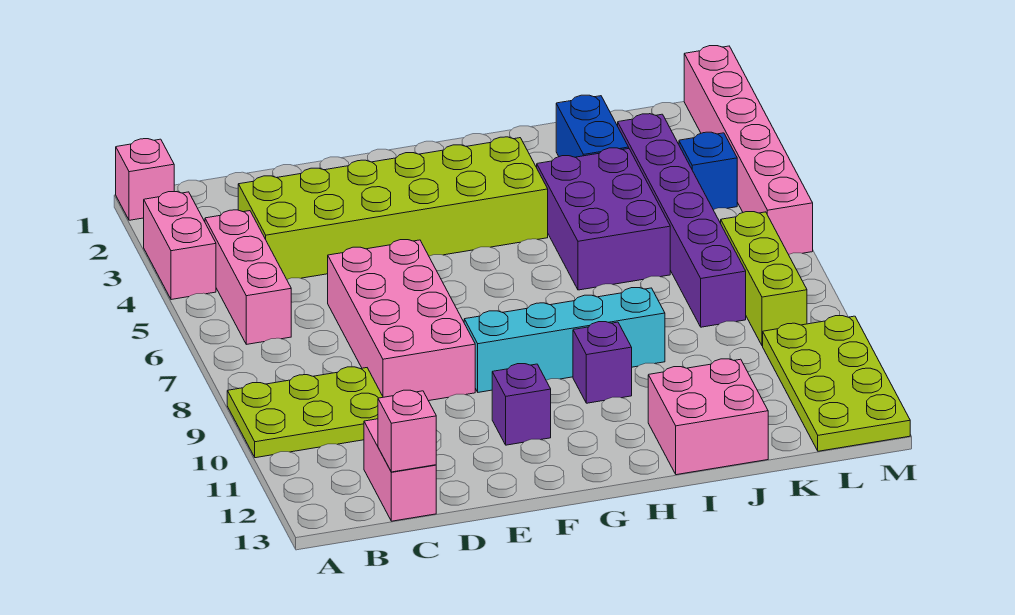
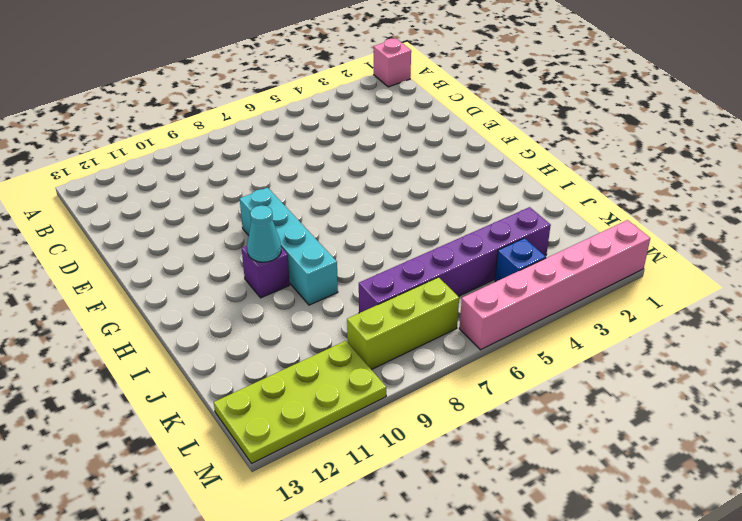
cyan cone H10 level 2 -> none
none -> pink brick A3:A4 level 1
none -> lime plate A9:C10 level 1
none -> pink brick B4:B6 level 1

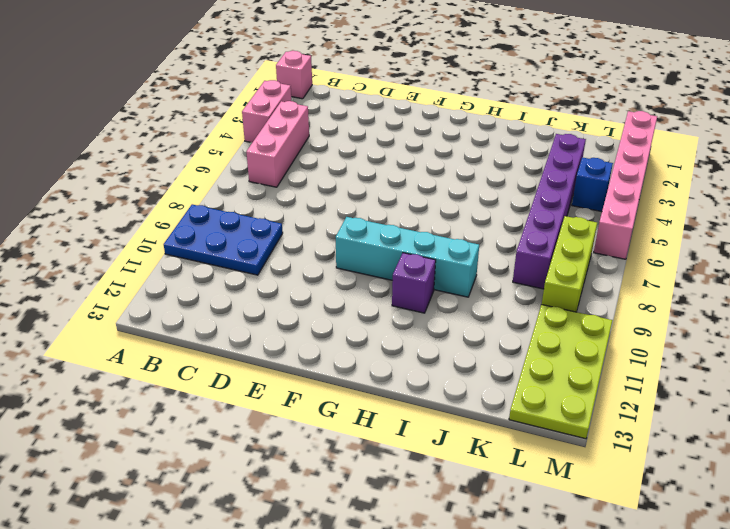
blue plate A9:C10 level 1 -> lime plate A9:C10 level 1
none -> lime brick C3:H4 level 1
none -> pink brick C12:C13 level 1
none -> pink brick D6:E9 level 1

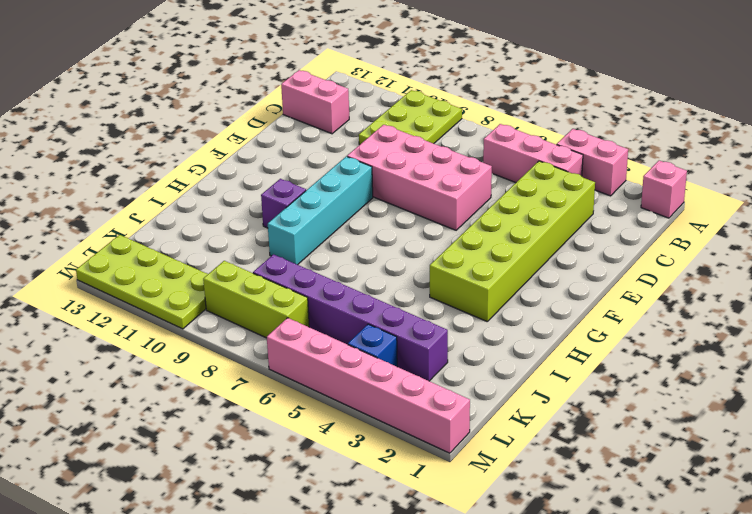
none -> purple brick F11 level 1
none -> purple brick I4:J6 level 1
none -> pink brick I12:J13 level 1

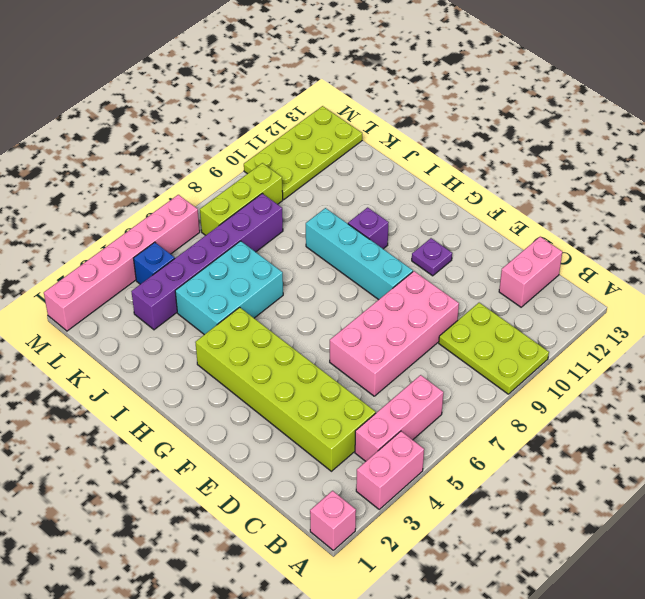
purple plate F11 level 1 -> purple brick F11 level 1
cyan brick I4:J6 level 1 -> purple brick I4:J6 level 1
none -> pink brick I12:J13 level 1
none -> blue brick J2:J3 level 1
none -> pink brick C13 level 2

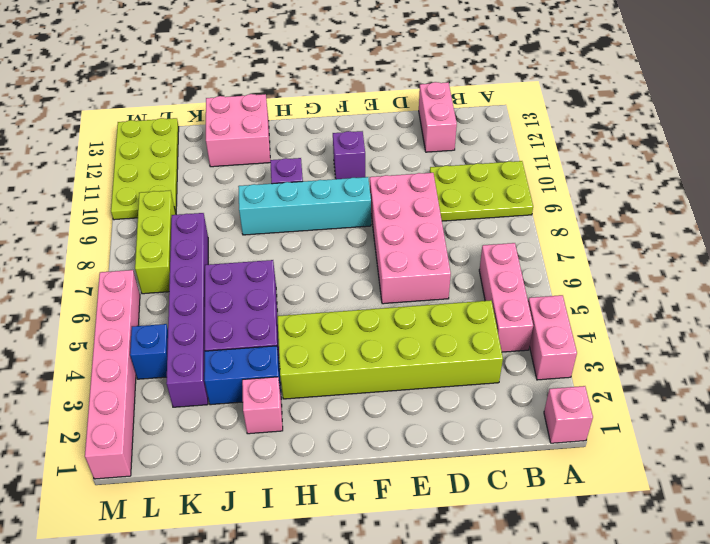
pink brick I2 level 1 -> pink brick C13 level 2
blue brick I3:J3 level 1 -> blue brick J2:J3 level 1

